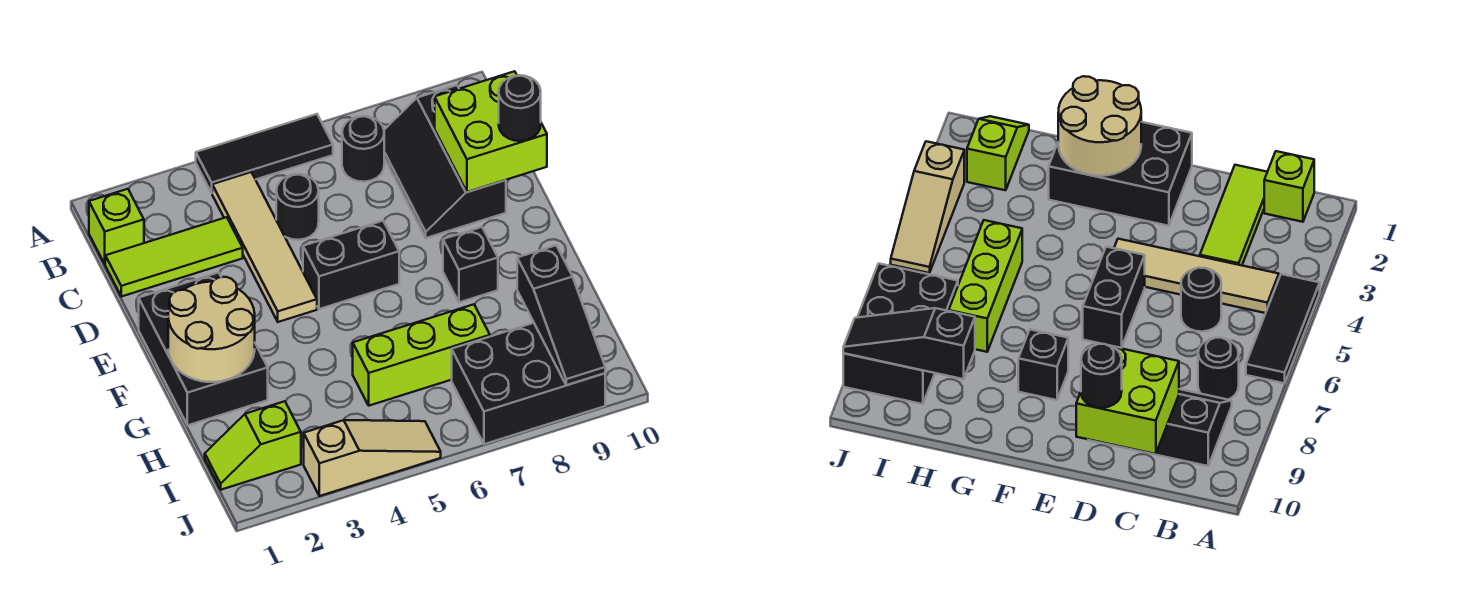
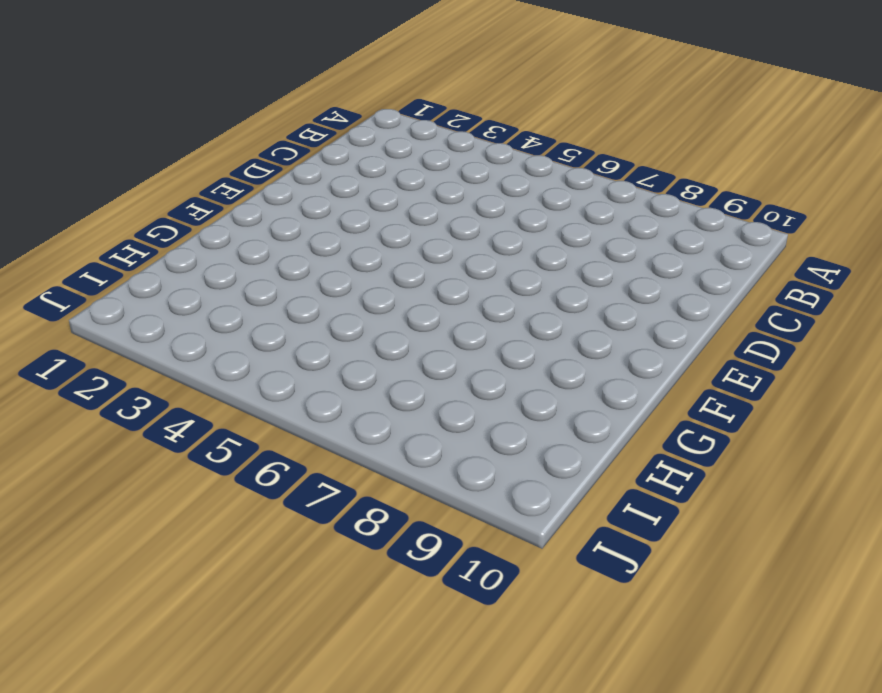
none -> black tile A4:A6 level 1
none -> lime brick B1 level 1
none -> tan tile B4:E4 level 1

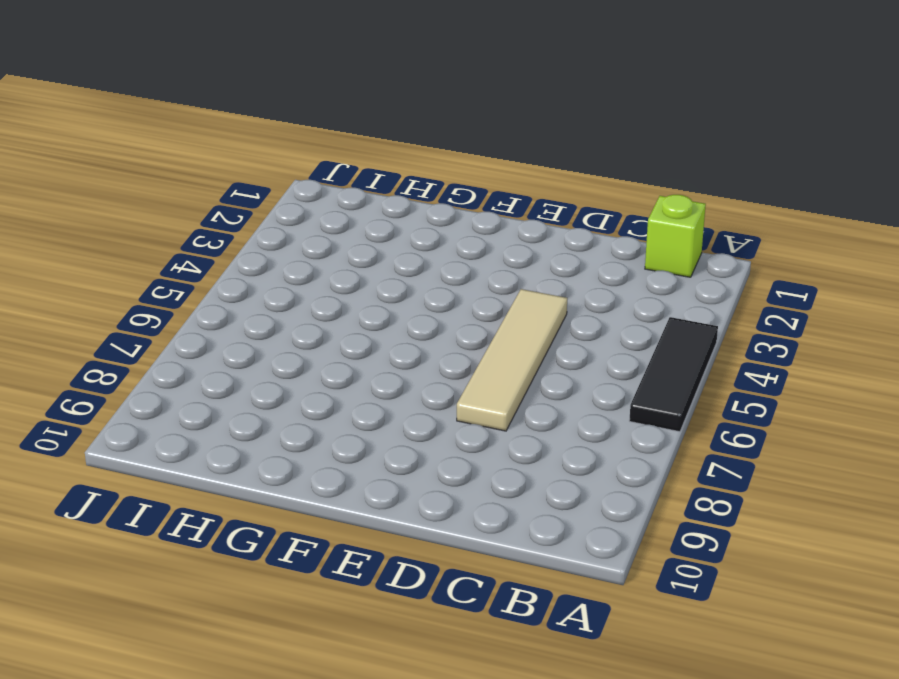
tan tile D4:D7 level 1 -> tan tile B4:E4 level 1
none -> black round brick B7 level 1
none -> black slope B8:D9 level 1 top 9
none -> lime tile C1:C3 level 1

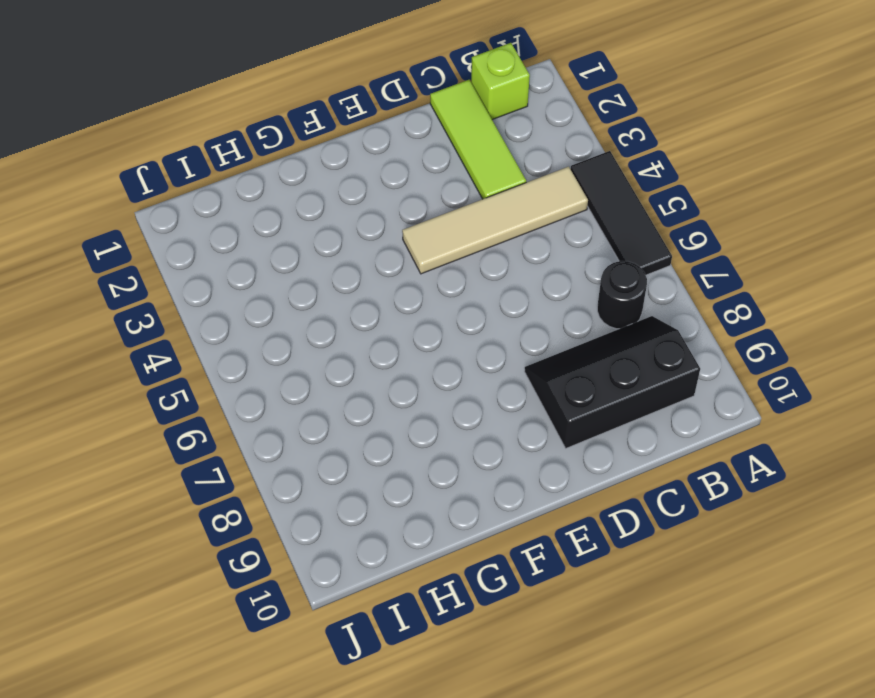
none -> black round brick C5 level 1
none -> black brick E1:G2 level 1
none -> black brick E5:E6 level 1

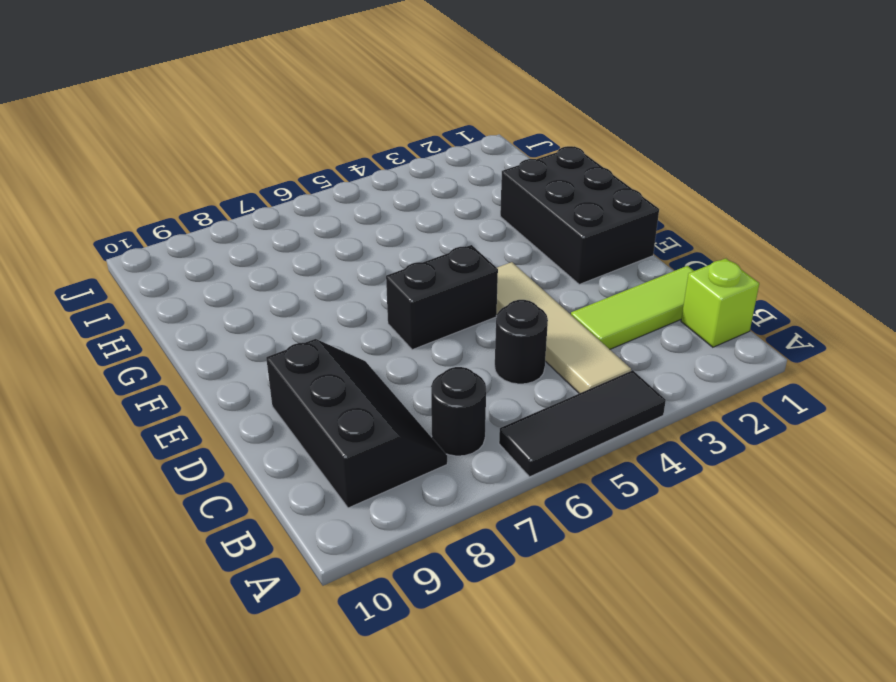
none -> black brick F8 level 1
none -> lime brick H5:H7 level 1
none -> lime slope I1:I2 level 1 top 2

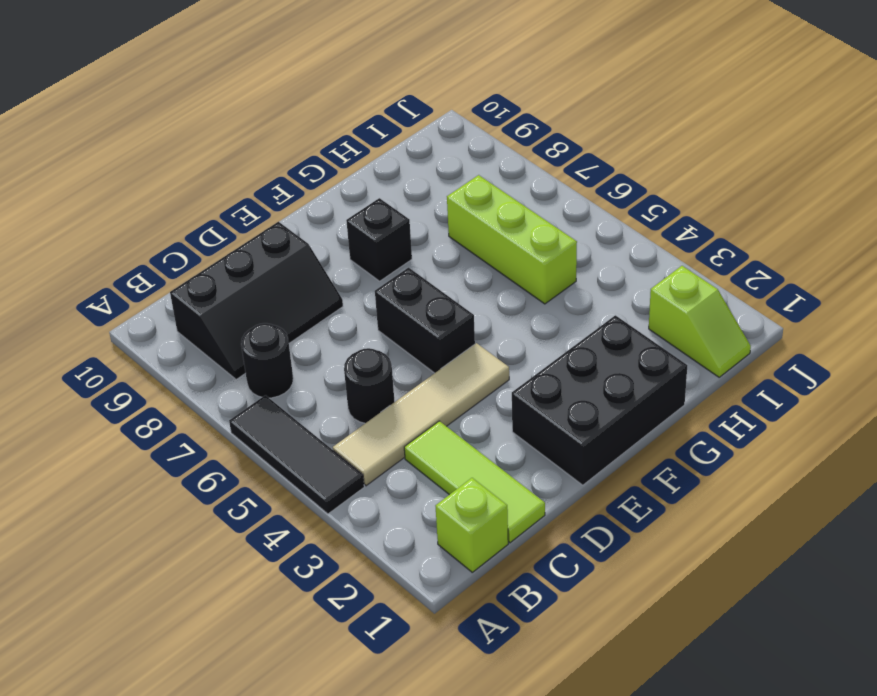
none -> black brick I7:J9 level 1
none -> tan slope J3:J5 level 1 top 3
none -> lime brick C9:D10 level 2

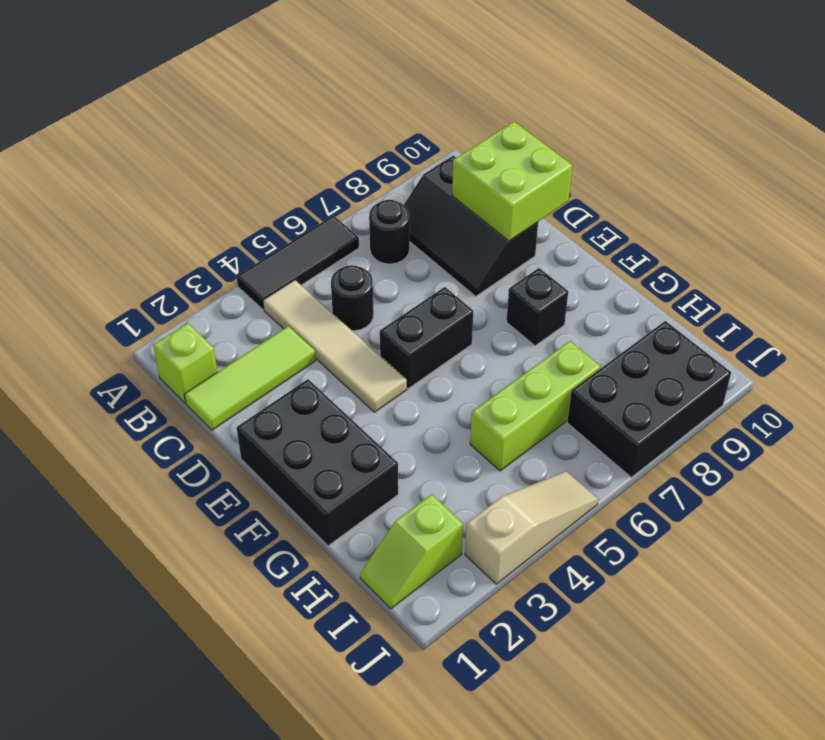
none -> tan round brick F1:G2 level 2
none -> black slope H9:J9 level 2 top H
none -> black round brick D10 level 3

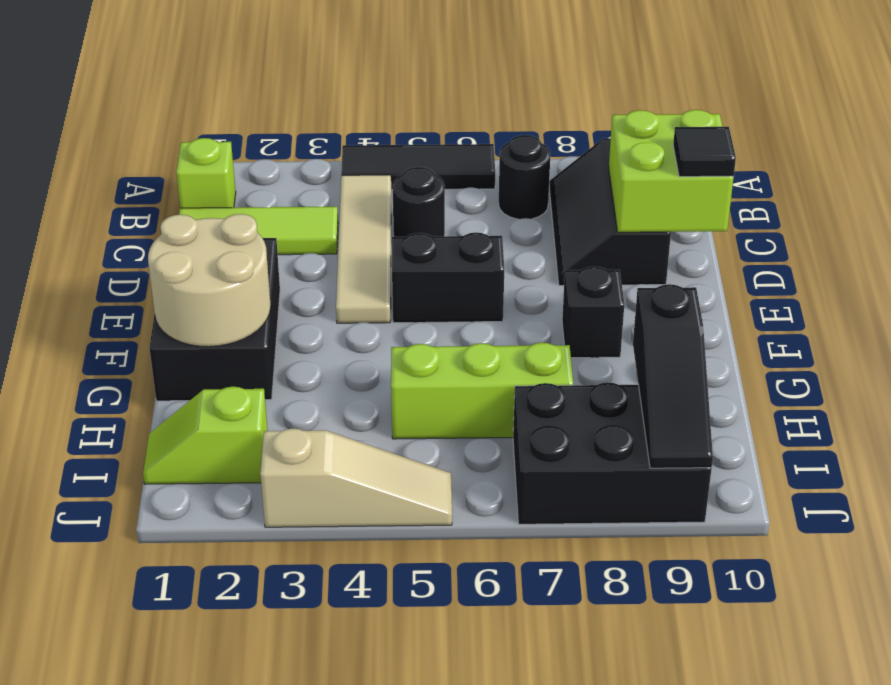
black tile D10 level 3 -> black round brick D10 level 3

